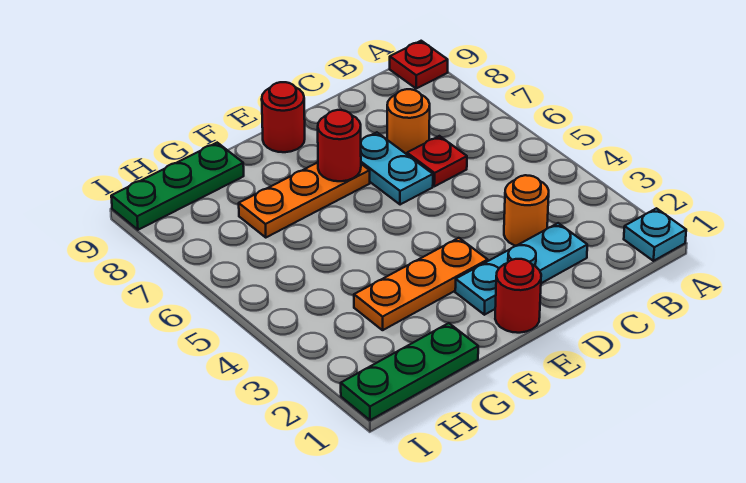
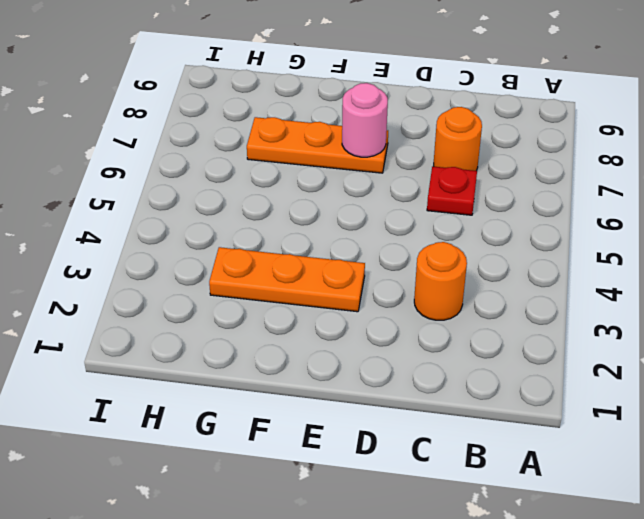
pink round brick E7 level 2 -> red round brick E7 level 2
none -> cyan plate A1 level 1
none -> red plate A9 level 1
none -> cyan plate C2:E2 level 1

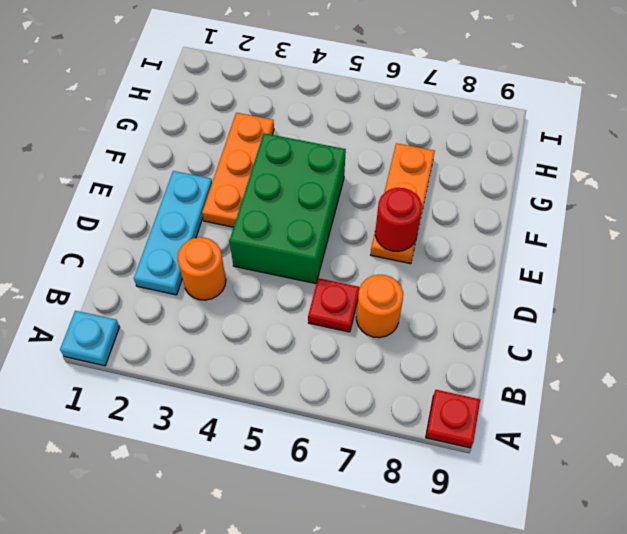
green brick D4:F5 level 1 -> none
none -> cyan plate D6:D7 level 1
none -> red round brick E1 level 1
none -> red round brick E9 level 1

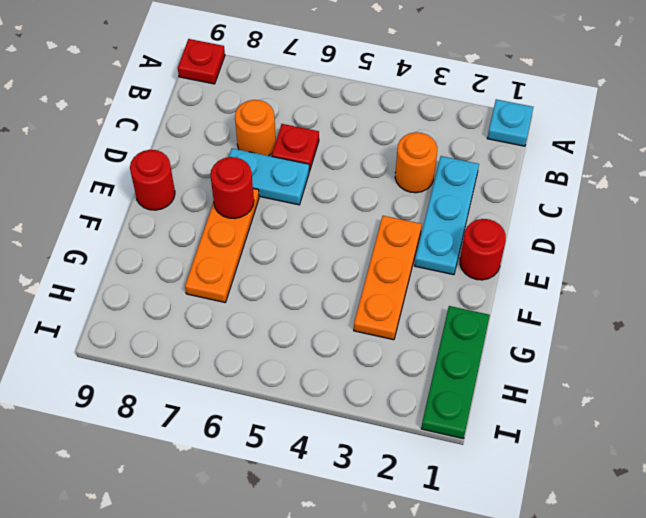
none -> green plate G9:I9 level 1

